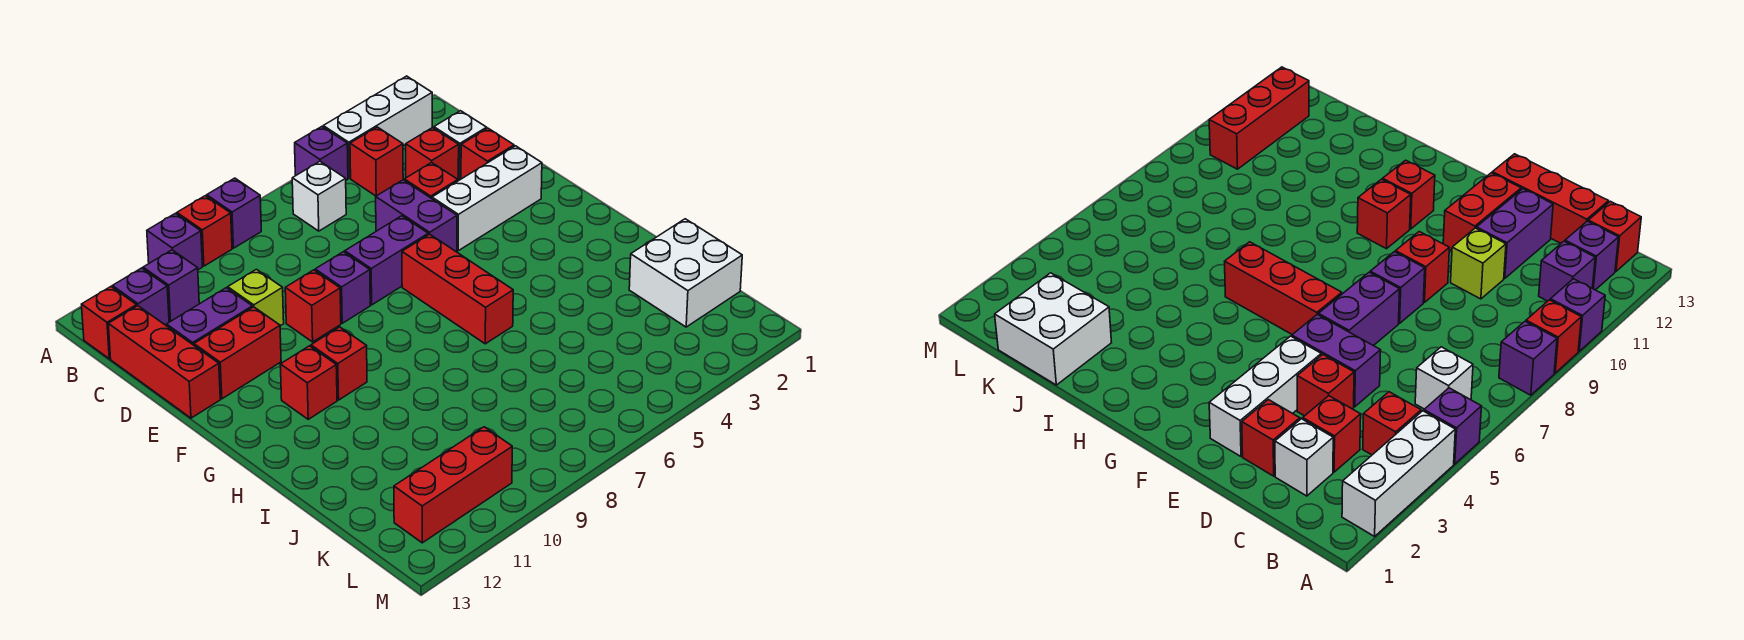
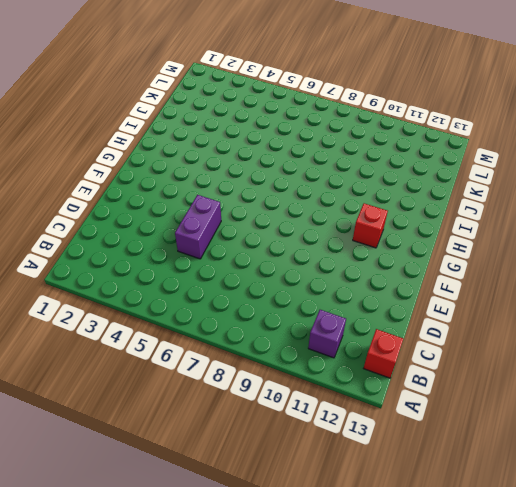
none -> white brick A2:A4 level 1
none -> purple brick A5 level 1
none -> purple brick A8 level 1

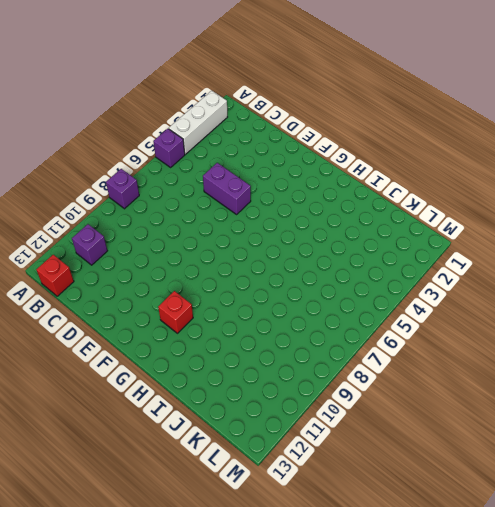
none -> red brick A9 level 1
none -> purple brick A10 level 1
none -> red brick B4 level 1

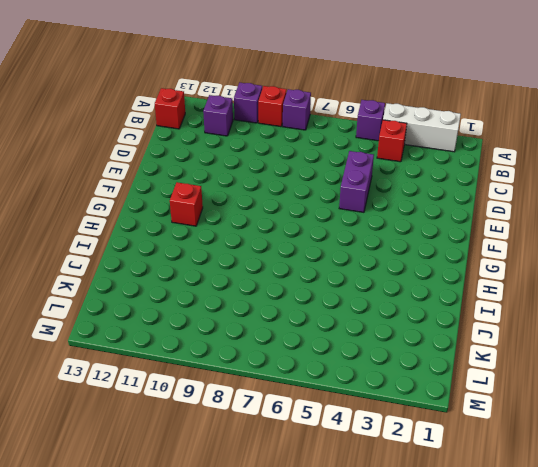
none -> white brick B6 level 1
none -> purple brick B12 level 1
none -> white brick C2 level 1

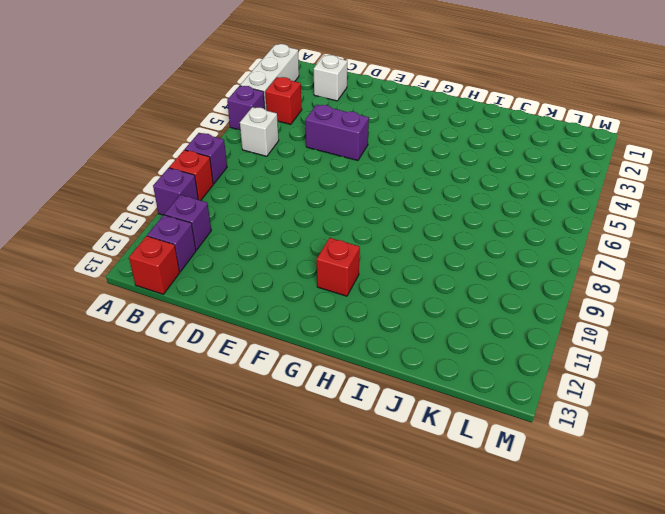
none -> red brick C3 level 1
none -> red brick C13:E13 level 1
none -> red brick D2 level 1

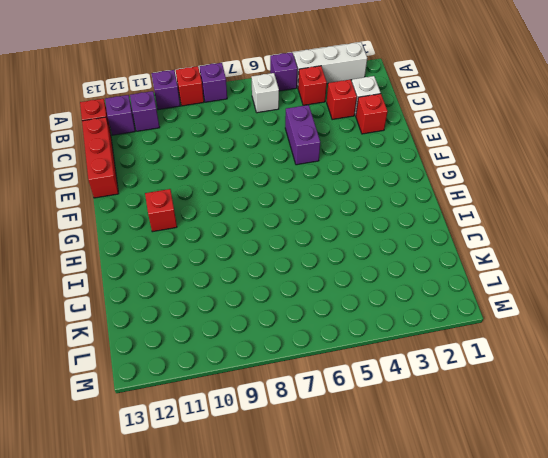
none -> red brick D4 level 1
none -> lime brick D10 level 1
none -> purple brick D11:D12 level 1

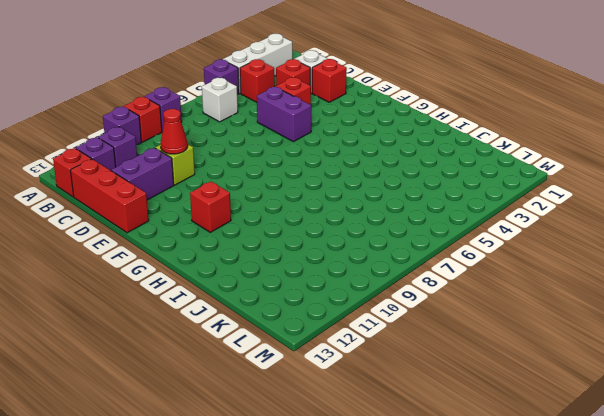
red cone D10 level 2 -> none
none -> white brick E2:E4 level 1
none -> purple brick E6:E7 level 1
none -> purple brick E8 level 1

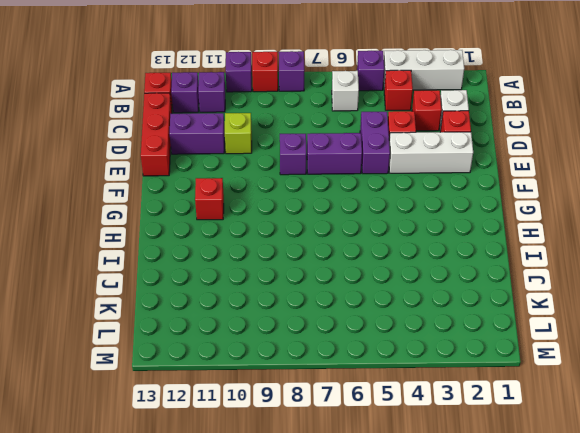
none -> red brick E9 level 1
none -> red brick E11:E12 level 1
none -> red brick F6:H6 level 1

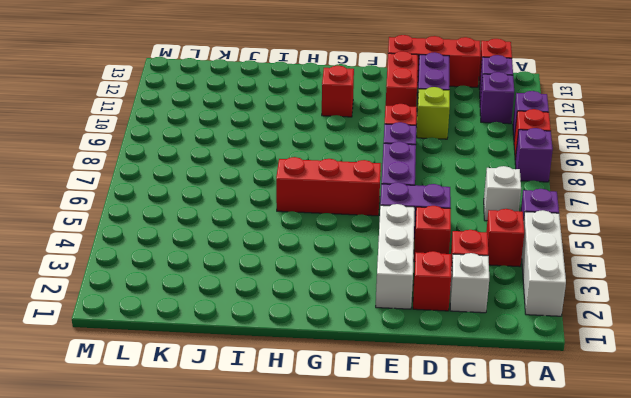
none -> red brick G10 level 1
none -> white brick J1:K2 level 1
none -> red brick L10:L12 level 1

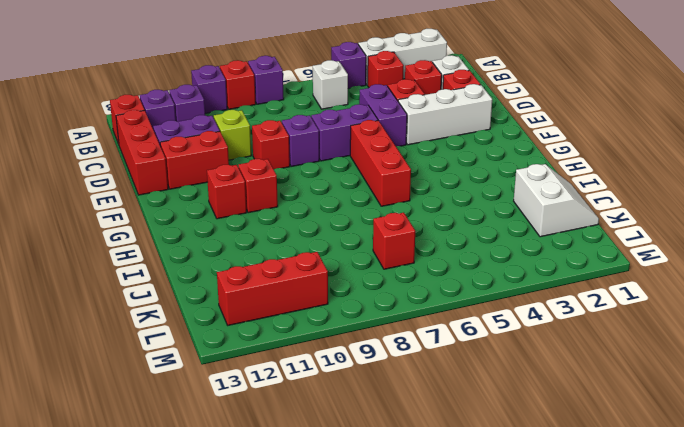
white slope J1:K2 level 1 top 2 -> white brick J1:K2 level 1
red brick K7 level 1 -> none

